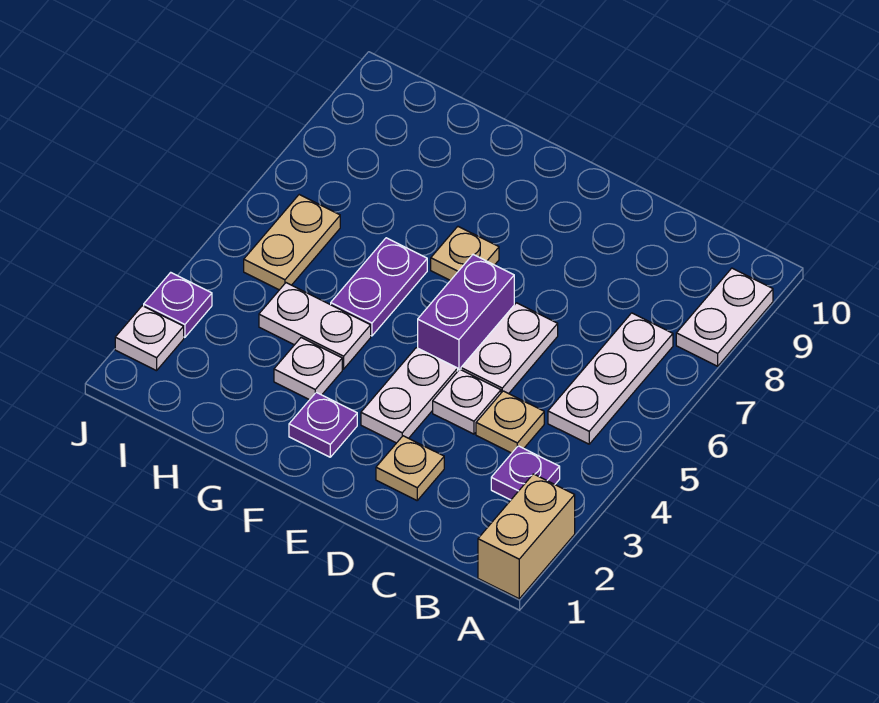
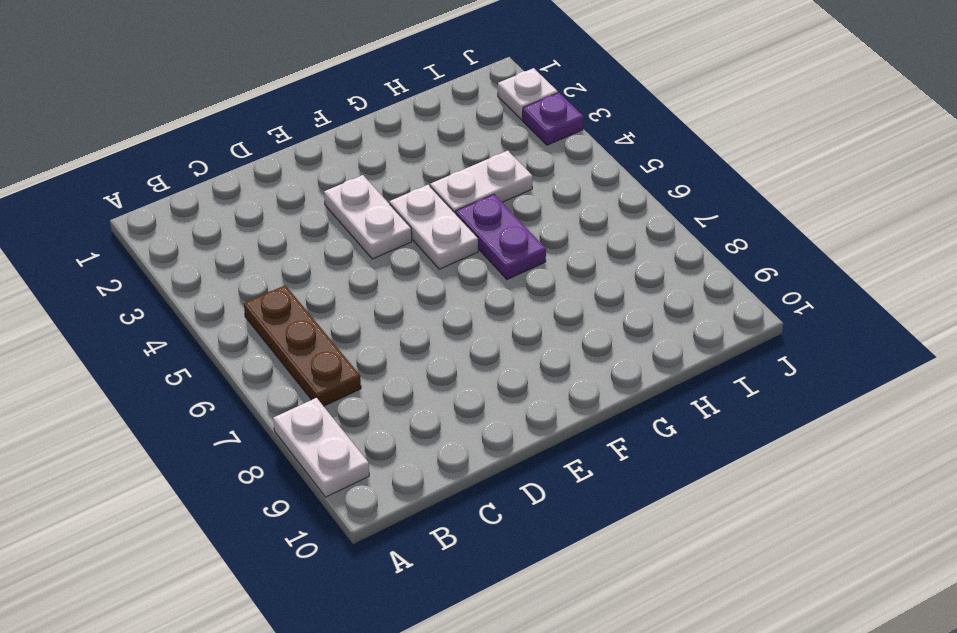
brown plate B5:B7 level 1 -> white plate B5:B7 level 1
white plate F4:F5 level 1 -> white plate D5:D6 level 1
none -> tan brick A1:A2 level 1
none -> purple plate B3 level 1
none -> tan plate C4 level 1

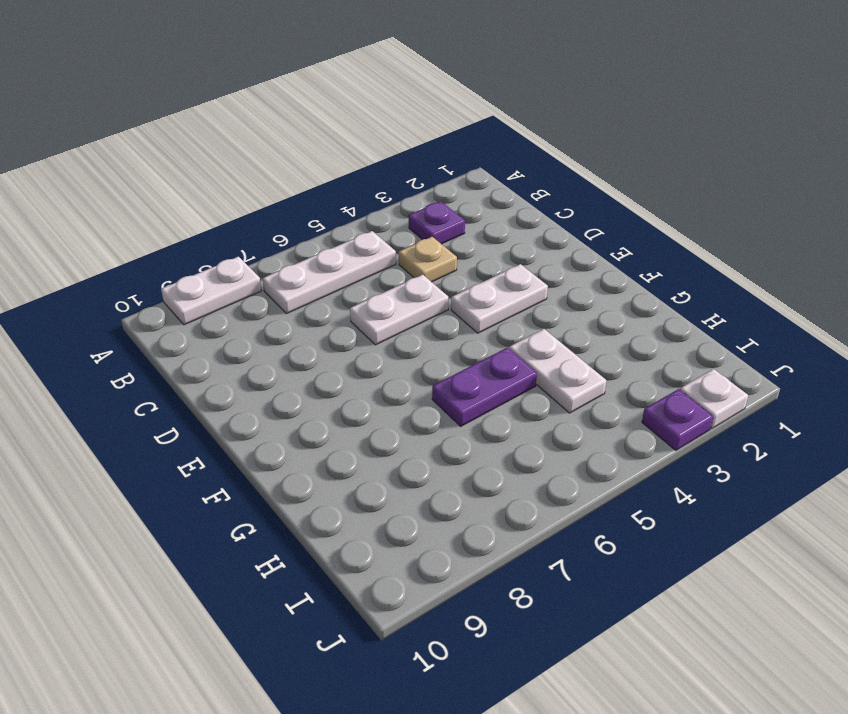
none -> tan brick A1:A2 level 1
none -> tan plate D2 level 1
none -> white plate D4 level 1

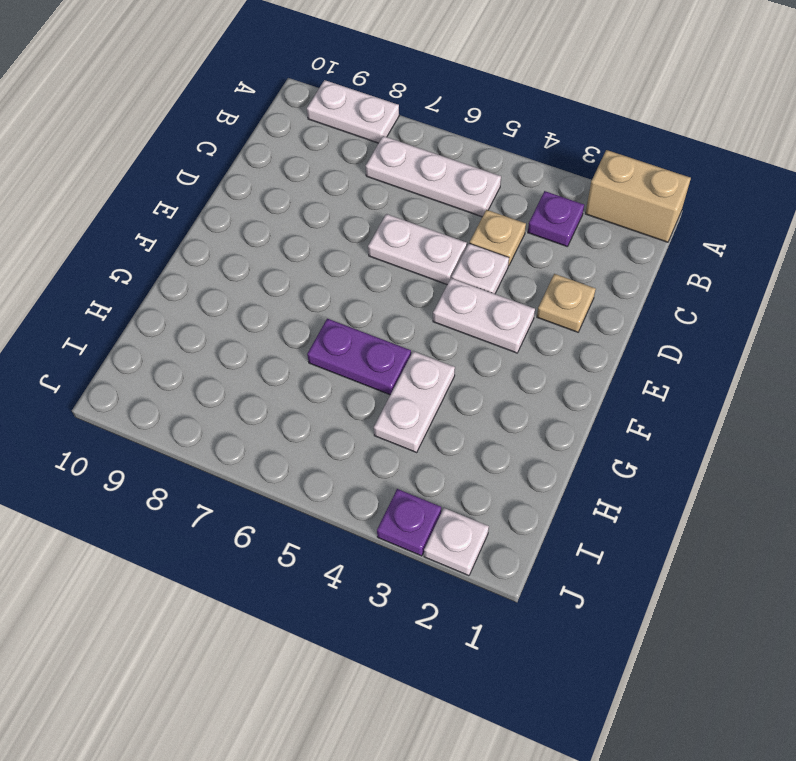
none -> purple brick E5:E6 level 1
none -> purple plate F2 level 1
none -> tan plate F7 level 1

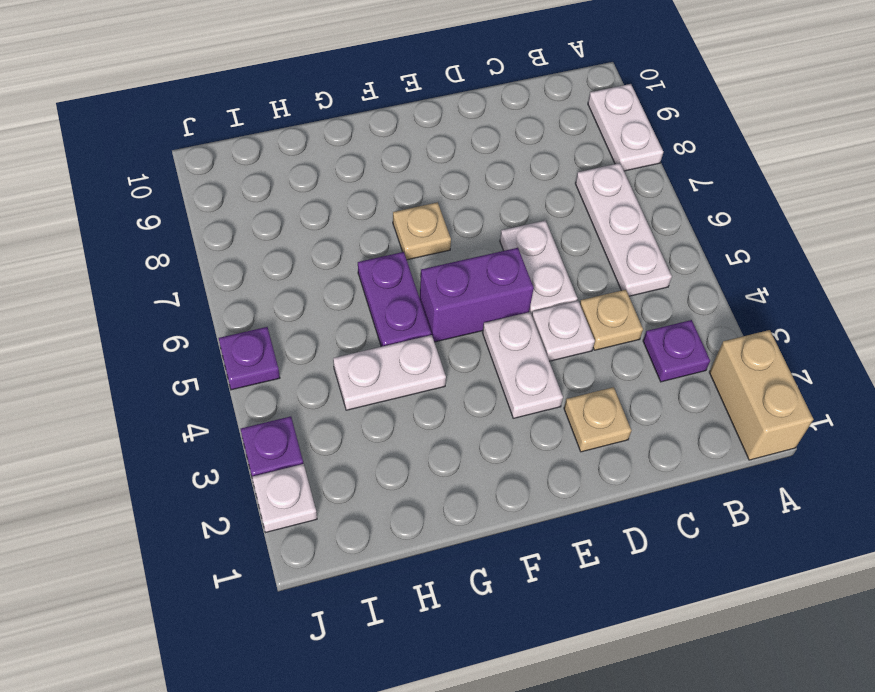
purple brick E5:F5 level 1 -> purple brick E5:E6 level 1
purple plate J5 level 1 -> purple plate F2 level 1
none -> white plate G3 level 1
none -> tan plate I5:I6 level 1

